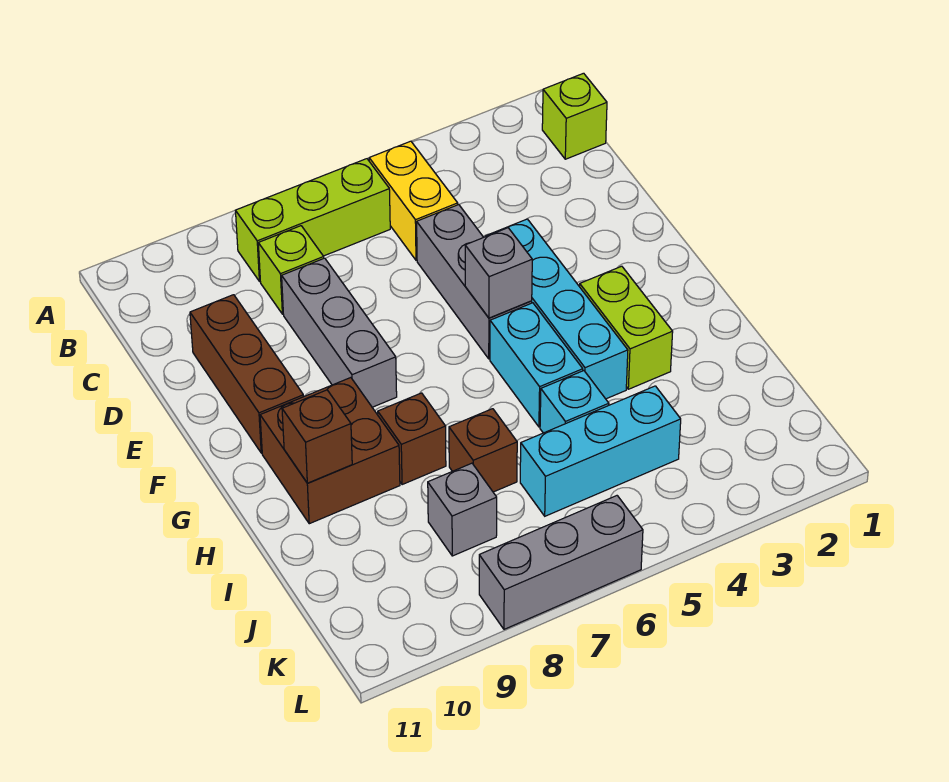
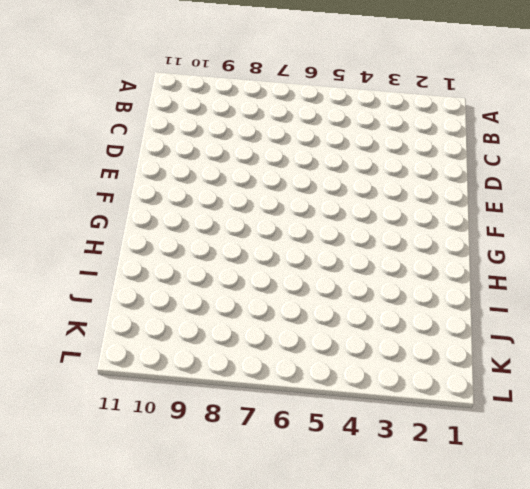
none -> lime brick B1 level 1
none -> yellow brick B5:C5 level 1
none -> lime brick B6:B8 level 1

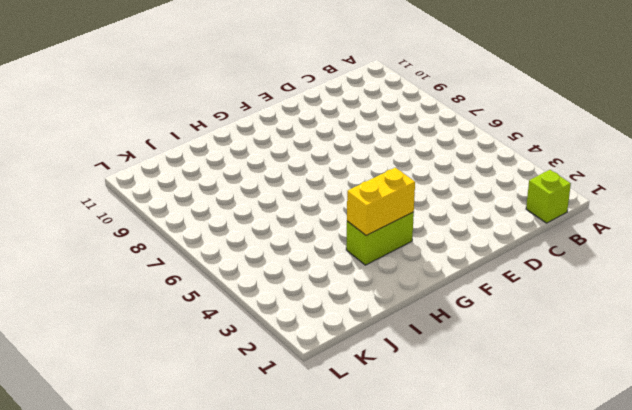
yellow brick G3:H3 level 2 -> yellow brick B5:C5 level 1
none -> lime brick B6:B8 level 1
none -> lime brick C8 level 1
none -> grey brick D5:F5 level 1

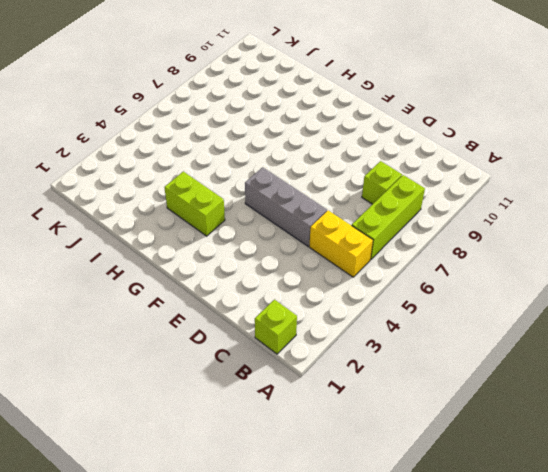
none -> grey brick D8:F8 level 1
none -> brown brick D10:F10 level 1
none -> cyan brick E4:H4 level 1

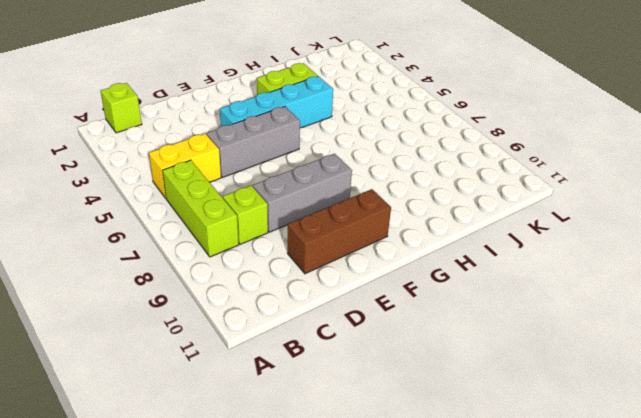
none -> cyan brick G5:H5 level 1
none -> brown brick G9:H10 level 1
none -> brown brick H8 level 1

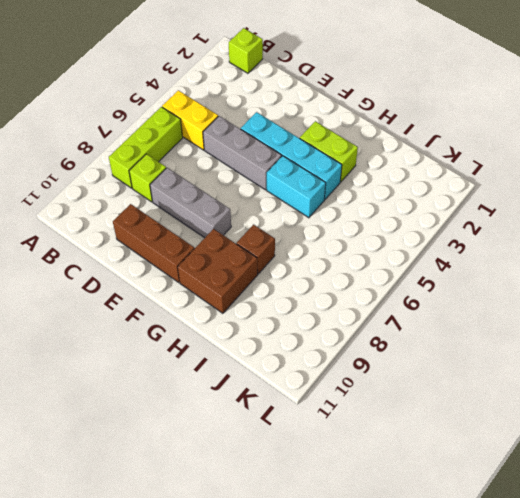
none -> cyan brick I5 level 1
none -> brown brick I7 level 1
none -> cyan brick J4:J6 level 1

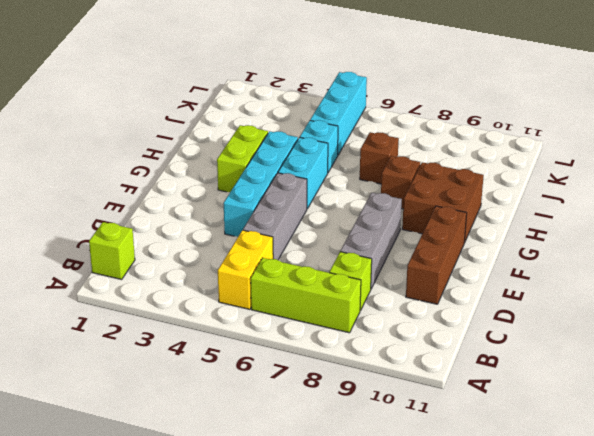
cyan brick J5:L5 level 1 -> cyan brick J4:J6 level 1
none -> grey brick J8 level 1
none -> grey brick L6:L8 level 1
none -> grey brick F5 level 2

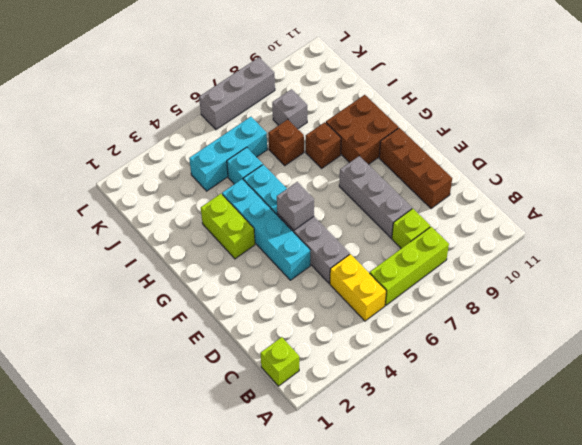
none -> brown brick H10 level 2

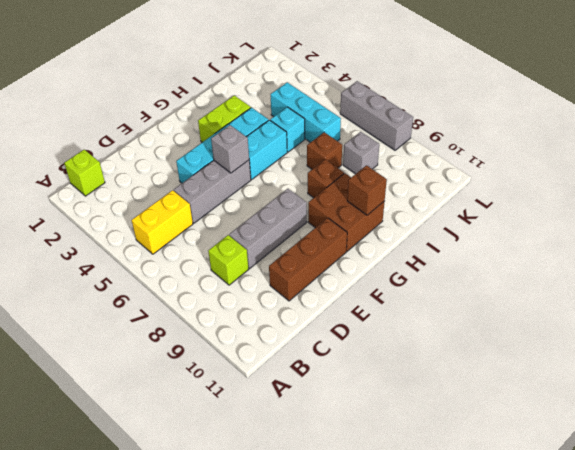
none -> lime brick B6:B8 level 1

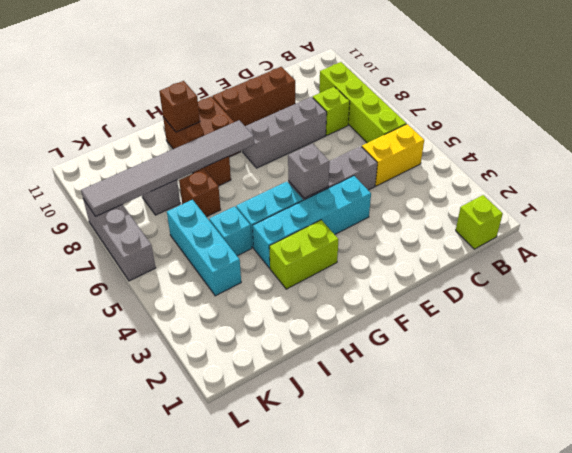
lime brick B6:B9 level 1 -> lime brick B6:B8 level 1
grey tile G8:L8 level 2 -> none

